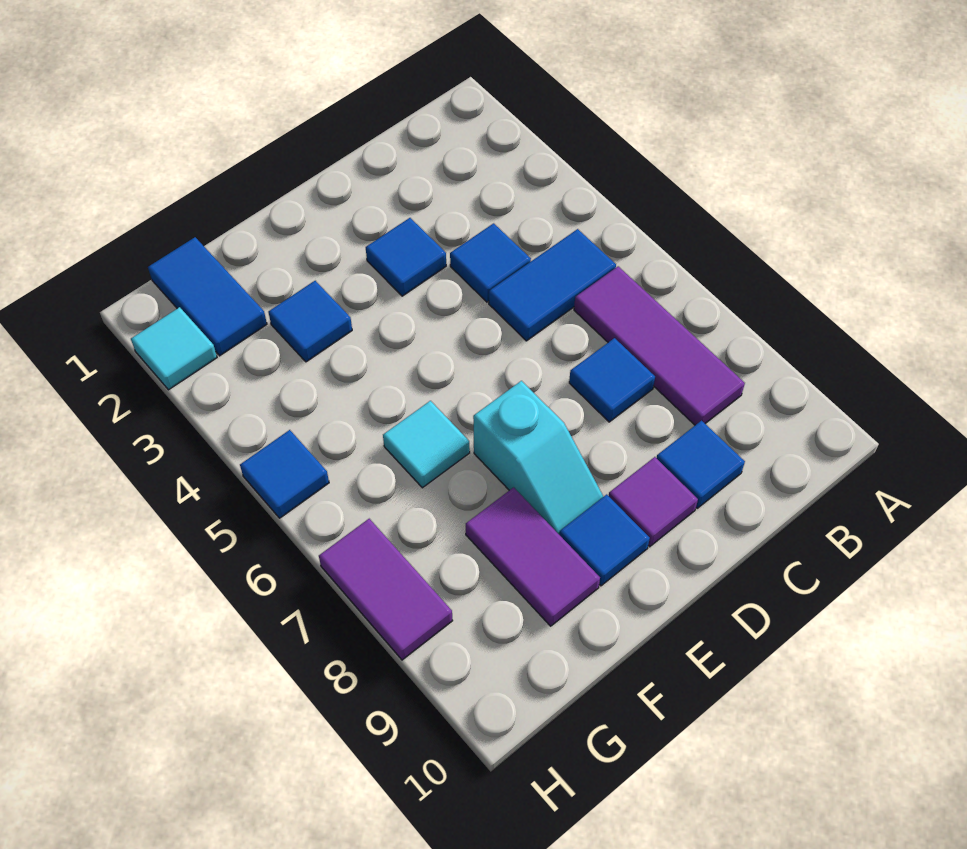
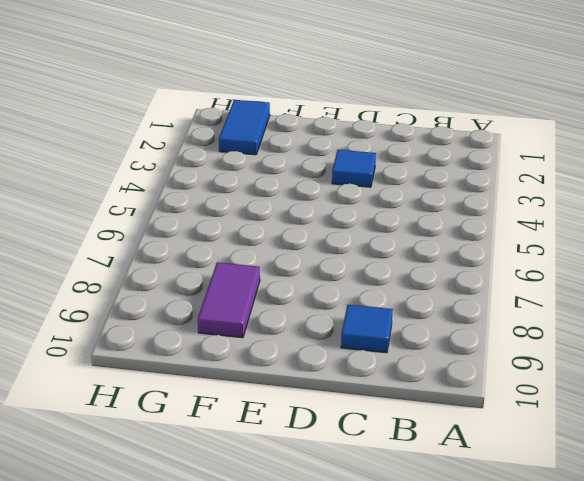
none -> blue tile B5:C5 level 1
none -> purple tile B6:B8 level 1
none -> blue tile C4 level 1

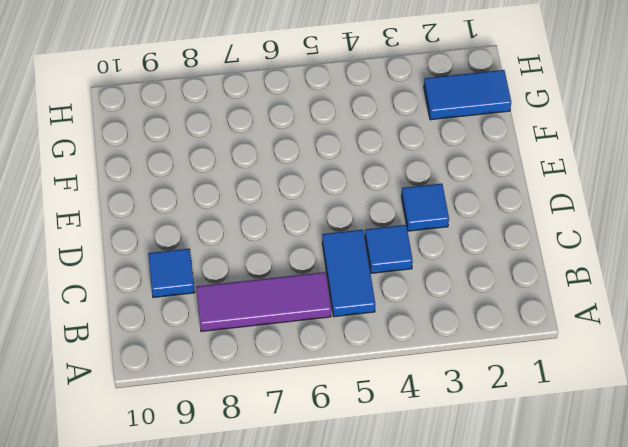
none -> blue tile C7 level 1
none -> purple tile D9 level 1
none -> cyan slope E7:E8 level 1 top 7

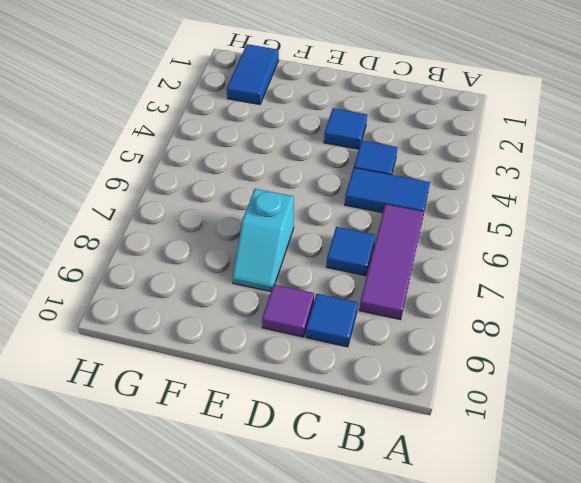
none -> blue tile E9 level 1
none -> blue tile F3 level 1
none -> cyan tile F6 level 1

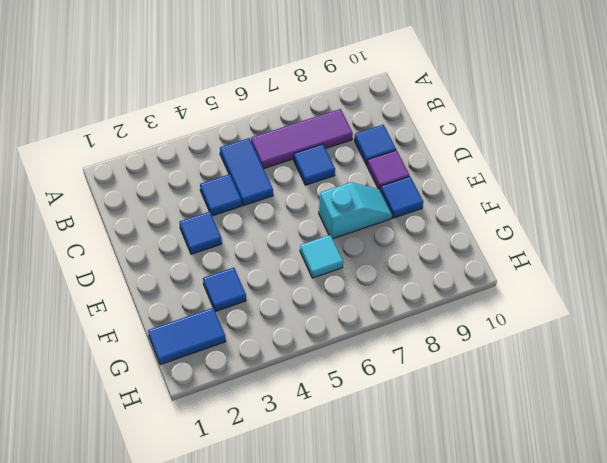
none -> purple tile F8:F9 level 1
none -> cyan tile H2 level 1
none -> blue tile H5 level 1

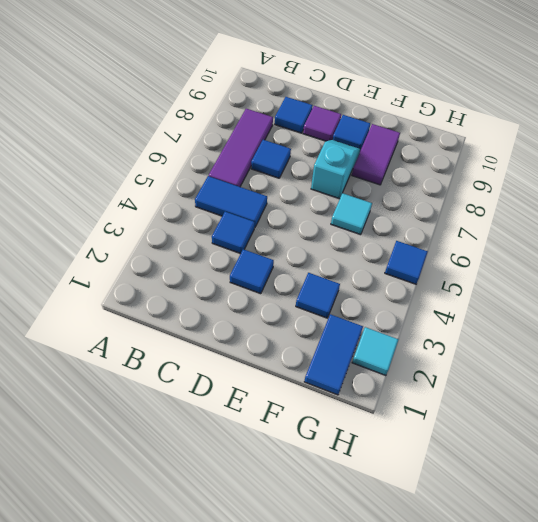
none -> purple tile H7:H8 level 1

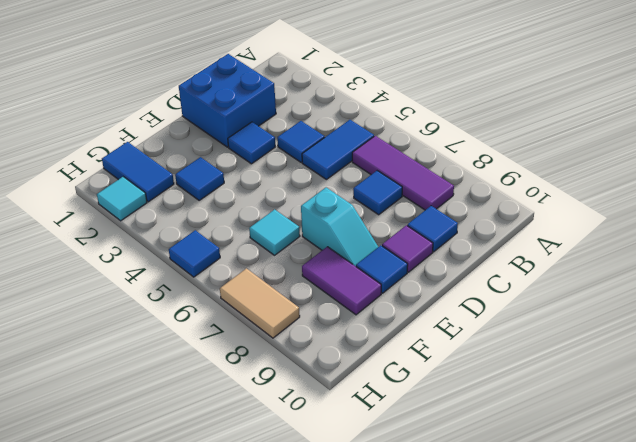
blue brick C1:D2 level 1 -> none
tan tile H7:H8 level 1 -> purple tile H7:H8 level 1

